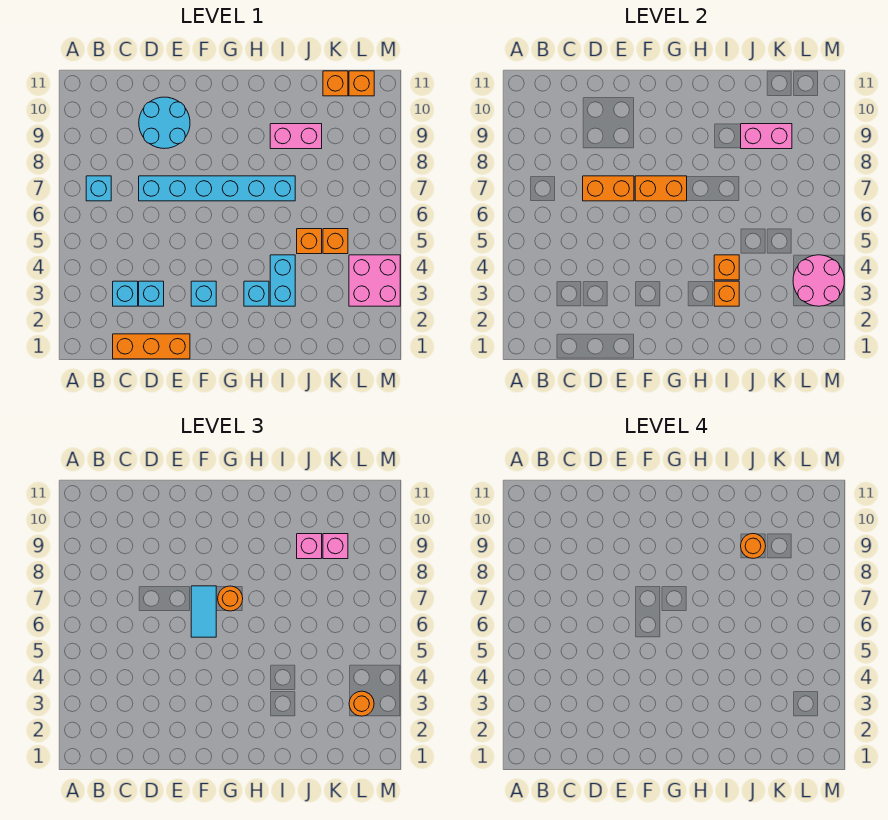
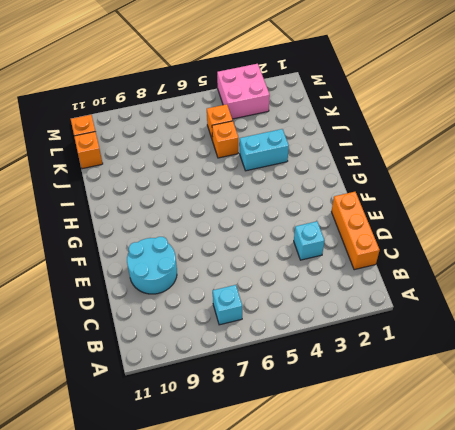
none -> cyan brick C3 level 1
none -> cyan brick D7:I7 level 1
none -> cyan brick F3 level 1

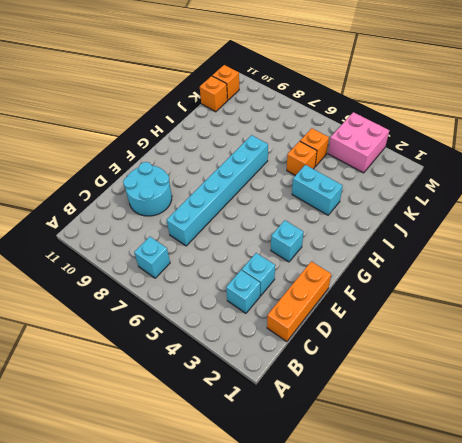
none -> cyan brick H3 level 1
none -> pink brick I9:J9 level 1
none -> orange brick D7:E7 level 2

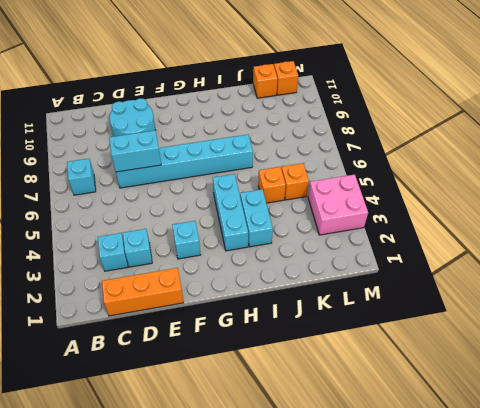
cyan brick D7:E7 level 2 -> orange brick D7:E7 level 2
cyan brick H3:H5 level 1 -> cyan brick H3 level 1
none -> pink brick I9:J9 level 1
none -> orange brick F7:G7 level 2
none -> orange brick I3 level 2

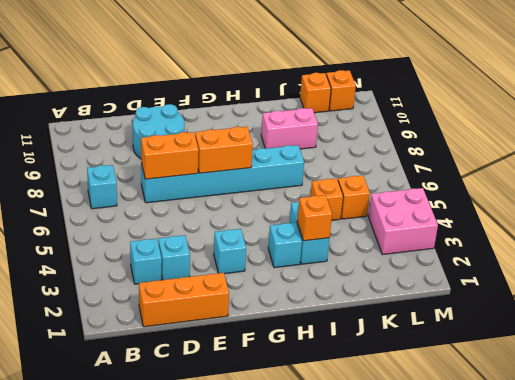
none -> orange brick I4 level 2
none -> pink brick J9:K9 level 2
none -> pink round brick L3:M4 level 2

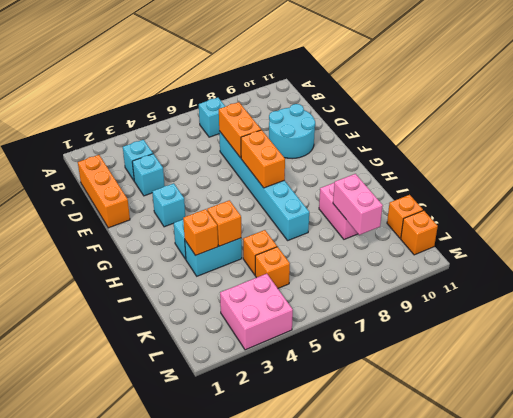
none -> pink round brick L3:M4 level 2
none -> cyan tile F6:F7 level 3
none -> orange round brick G7 level 3

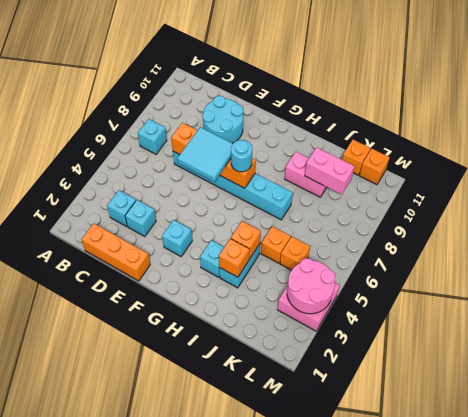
cyan tile E6:F7 level 3 -> cyan tile F6:F7 level 3
cyan round brick G7 level 3 -> orange round brick G7 level 3
none -> pink brick J9 level 3
none -> pink brick K9 level 3
none -> orange round brick L3 level 3

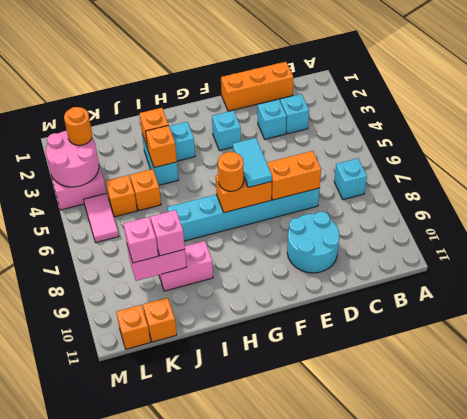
pink tile L5:L6 level 1 -> none
none -> orange round brick J9 level 4

